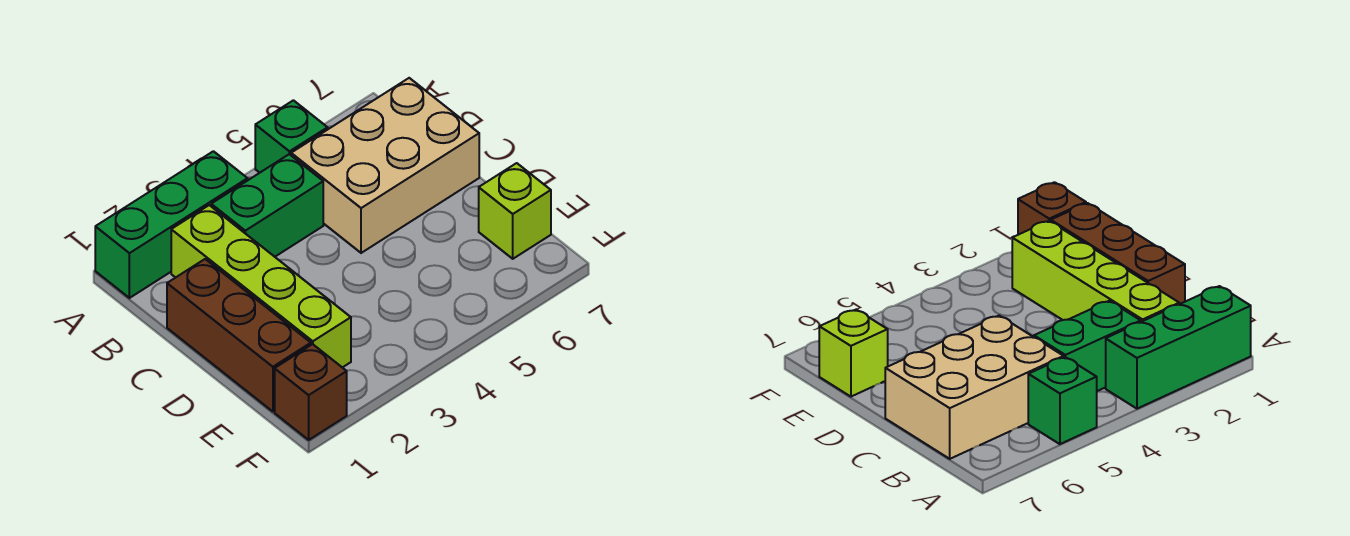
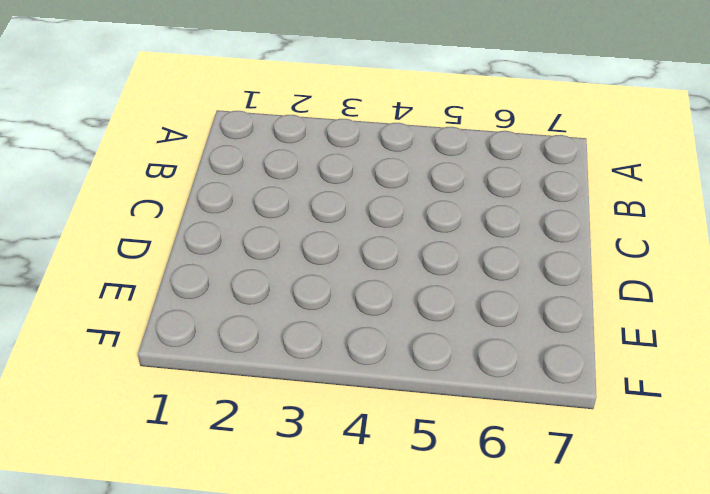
none -> green brick A1:A3 level 1
none -> green brick A5 level 1

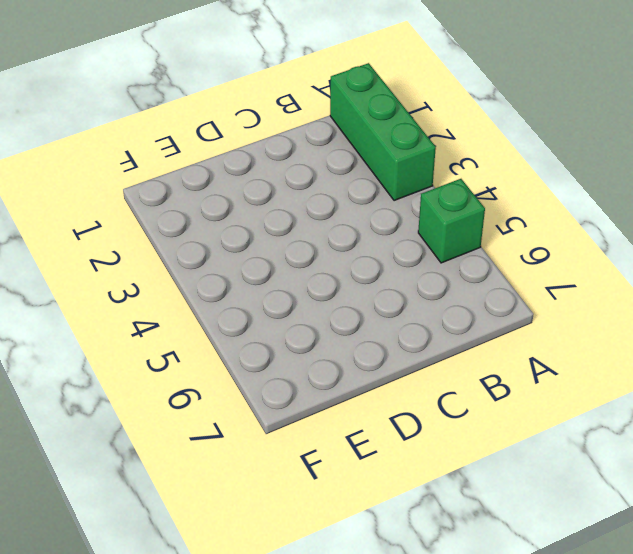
none -> lime brick B2:E2 level 1
none -> green brick B3:B4 level 1

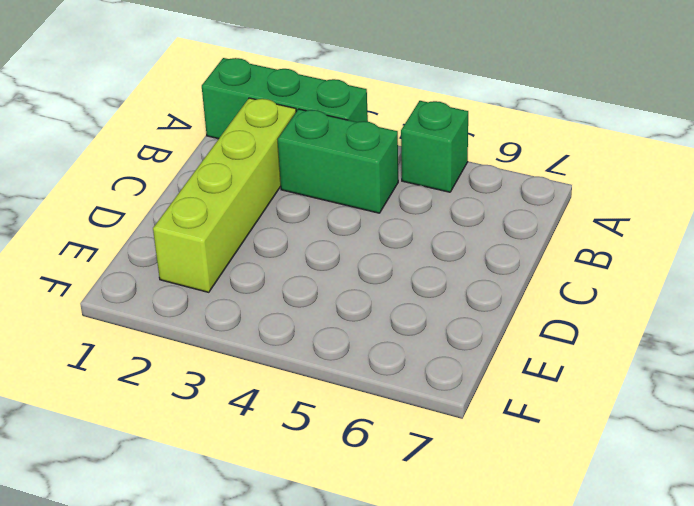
none -> tan brick B5:C7 level 1
none -> brown brick C1:E1 level 1

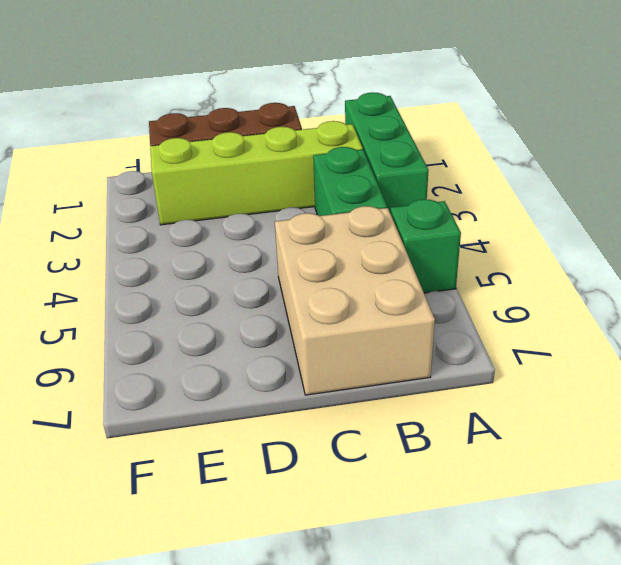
none -> lime brick E7 level 1
none -> brown brick F1 level 1

